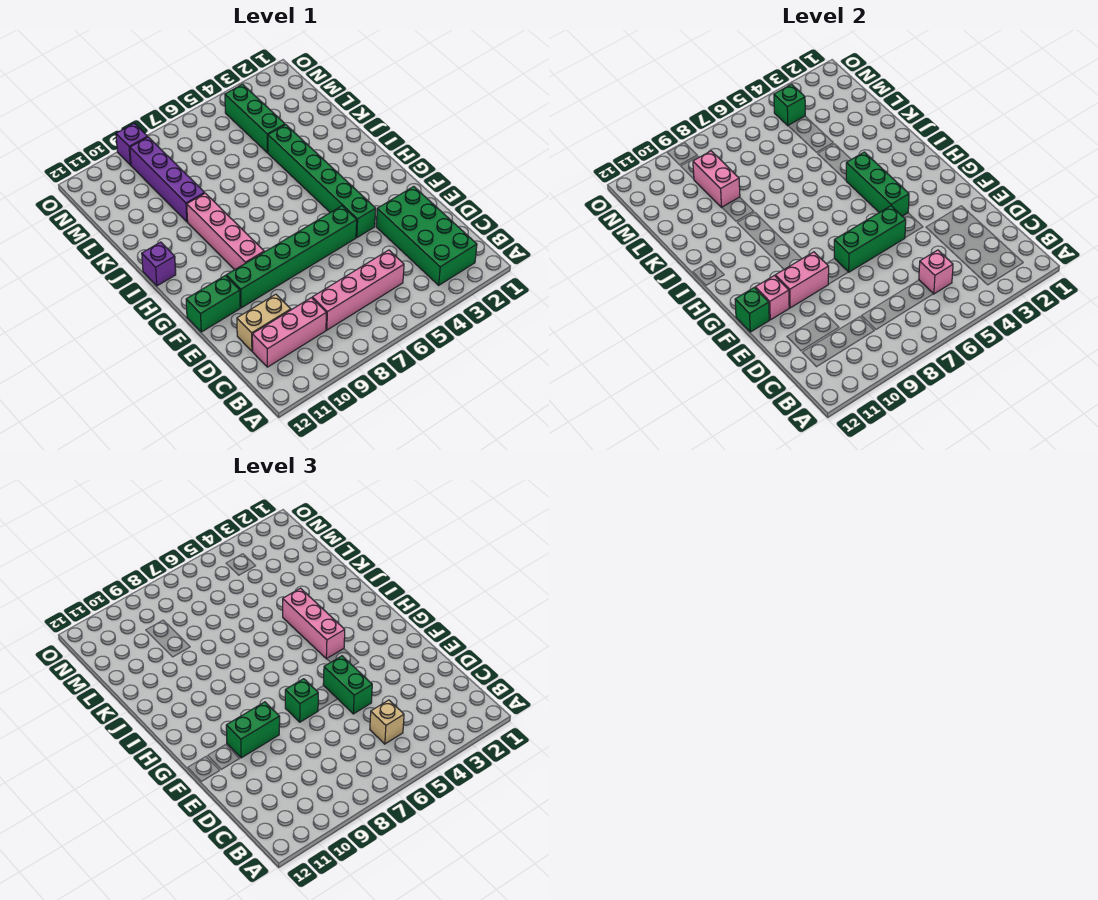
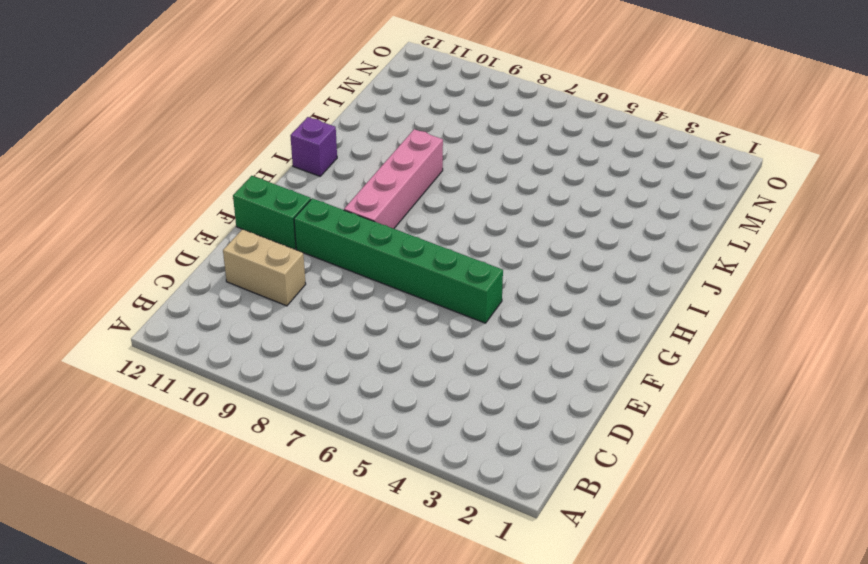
none -> green brick B2:E3 level 1
none -> pink brick C5:C8 level 1
none -> pink brick C9:C11 level 1

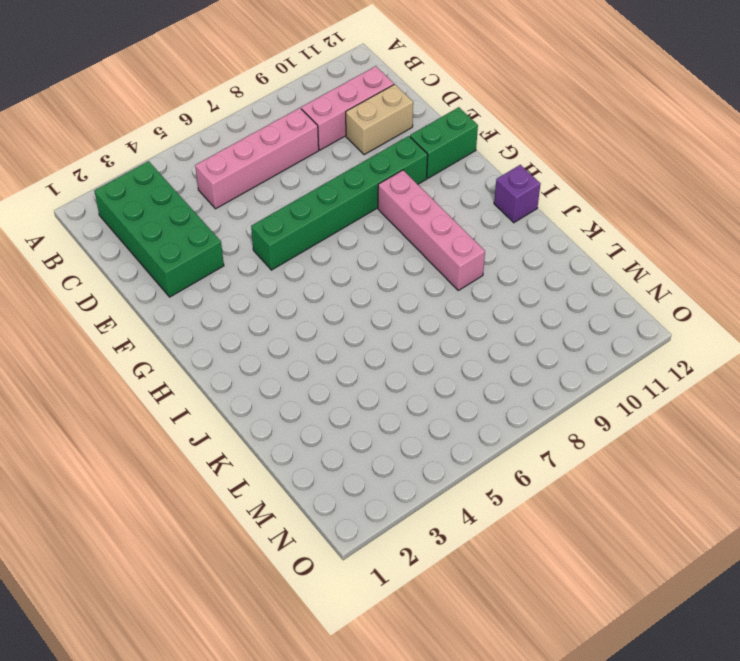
none -> green brick F4:K4 level 1
none -> purple brick K9:N9 level 1
none -> green brick L4:N4 level 1

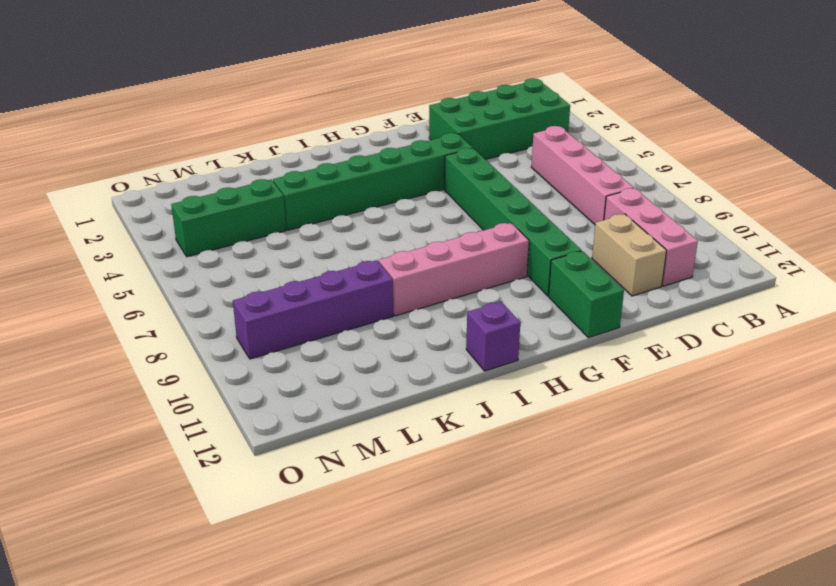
none -> purple brick O9 level 1
none -> pink brick C5 level 2
none -> green brick F5:F7 level 2

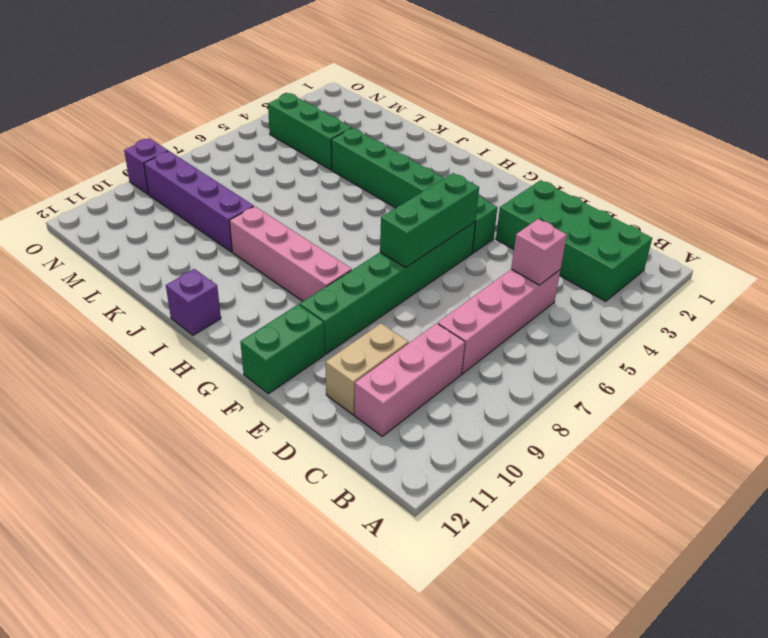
none -> pink brick F9:F10 level 2
none -> pink brick F11 level 2
none -> green brick F12 level 2

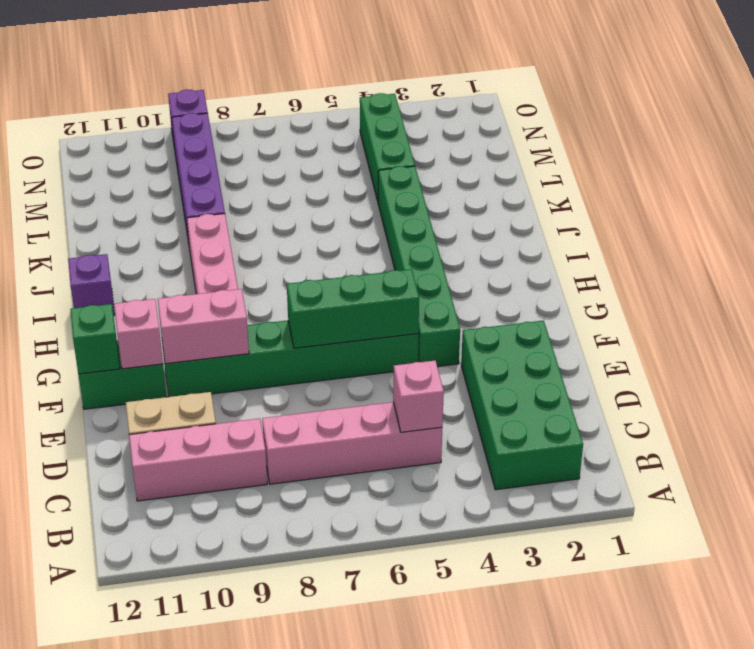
none -> green brick G4:I4 level 2
none -> pink brick L9:M9 level 2
none -> green brick N4 level 2

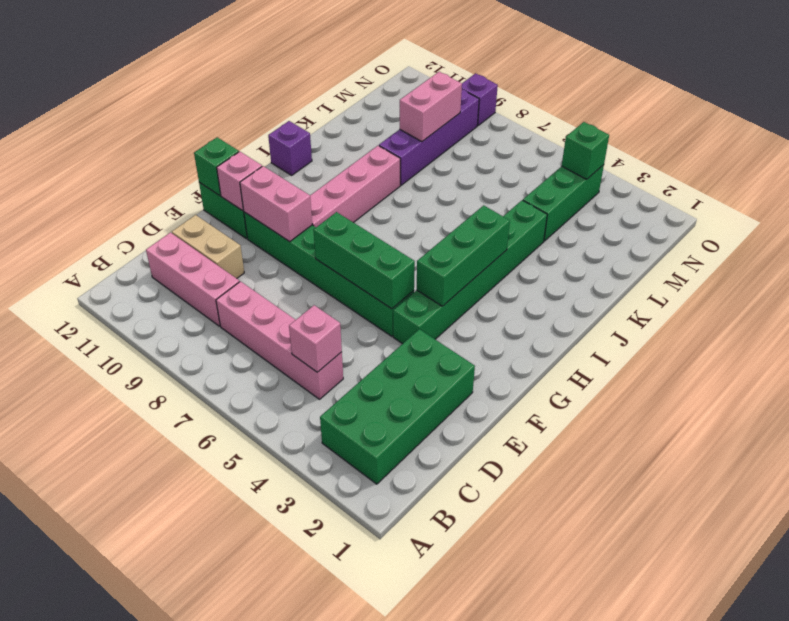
none -> tan brick C5 level 3
none -> green brick E5:F5 level 3
none -> green brick F7 level 3

